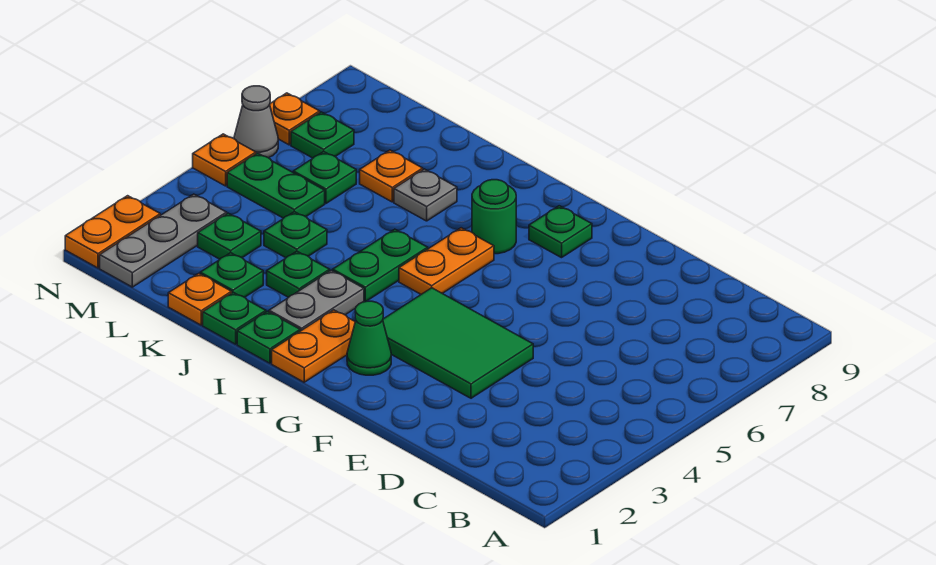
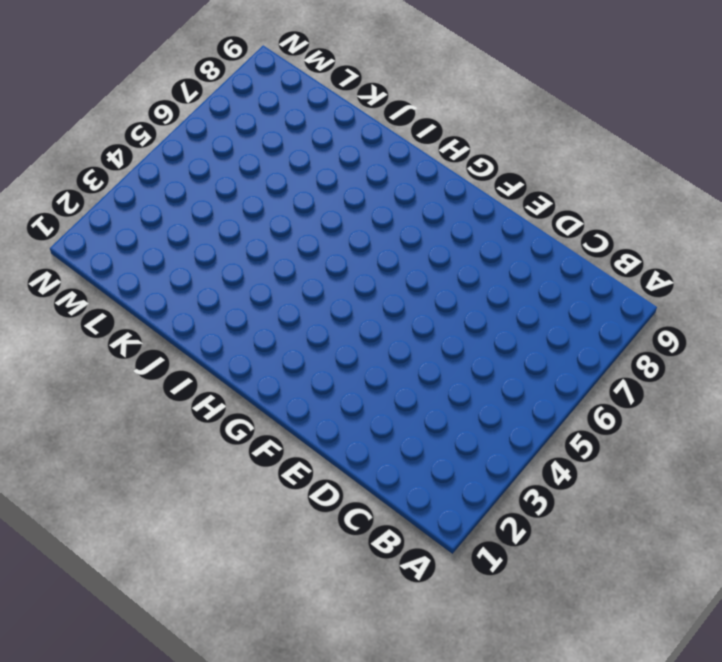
none -> green tile E3:G4 level 1
none -> green cone G2 level 1
none -> green plate G8 level 1

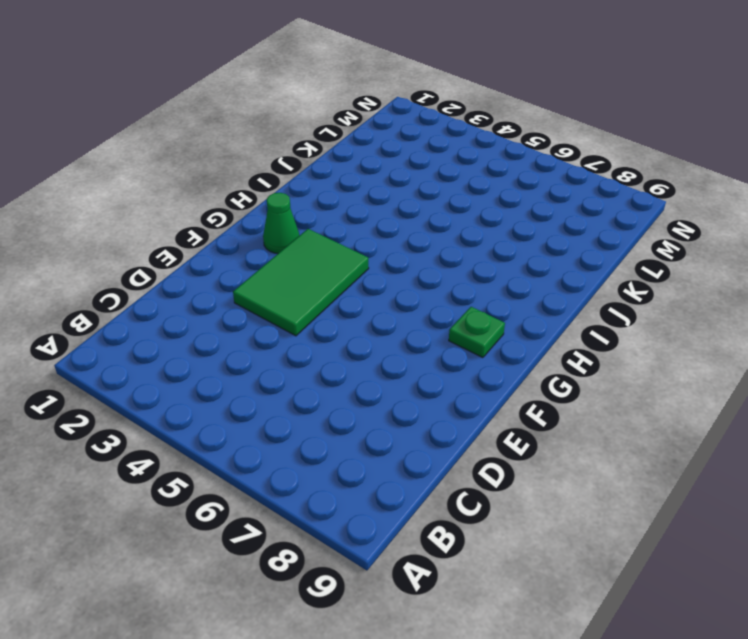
none -> orange plate H1:H2 level 1
none -> orange plate H5:H6 level 1
none -> green round brick H7 level 1

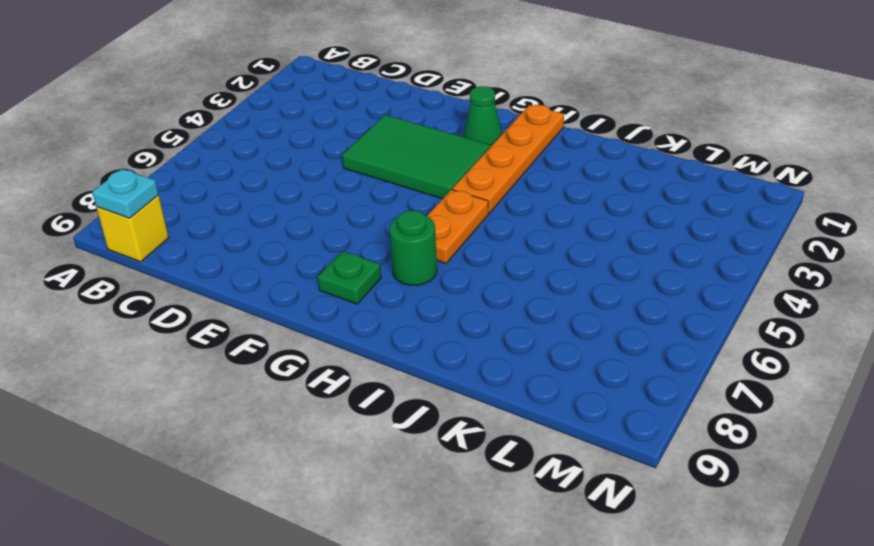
yellow brick B9 level 1 -> none
cyan plate B9 level 2 -> none
orange plate H1:H4 level 1 -> orange plate H1:H2 level 1
none -> green plate I1 level 1
none -> grey plate I2:I3 level 1
none -> green plate I4:I5 level 1

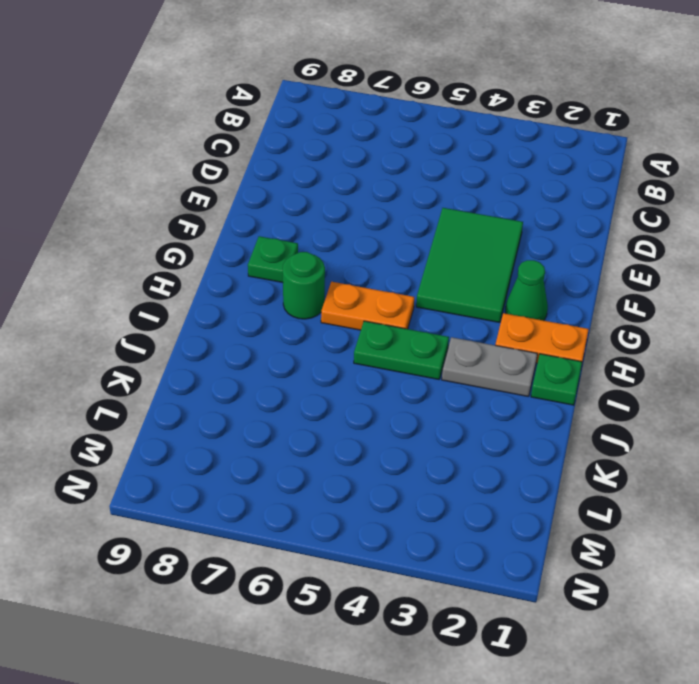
none -> green plate J1 level 1
none -> green plate J3 level 1
none -> grey plate J7 level 1

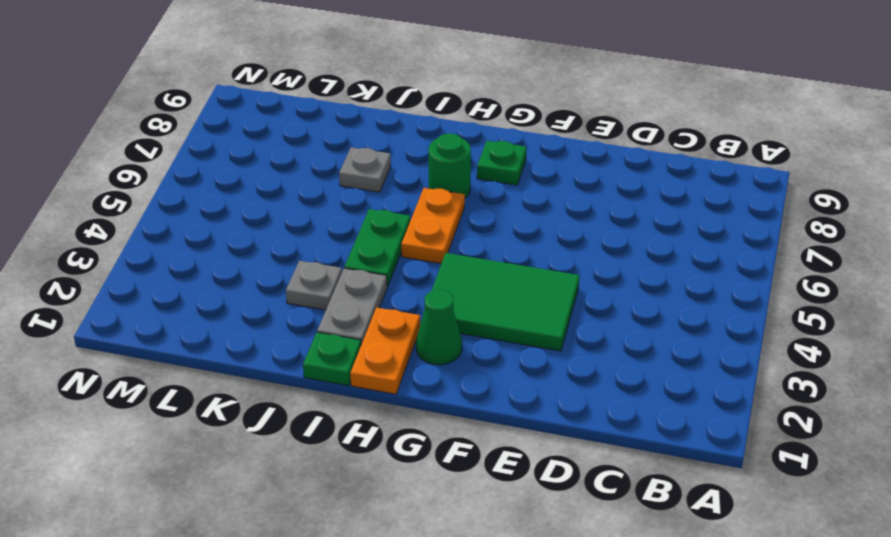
grey plate J3 level 1 -> green plate J3 level 1
none -> green plate J1 level 1
none -> orange plate K1 level 1
none -> green plate K2 level 1

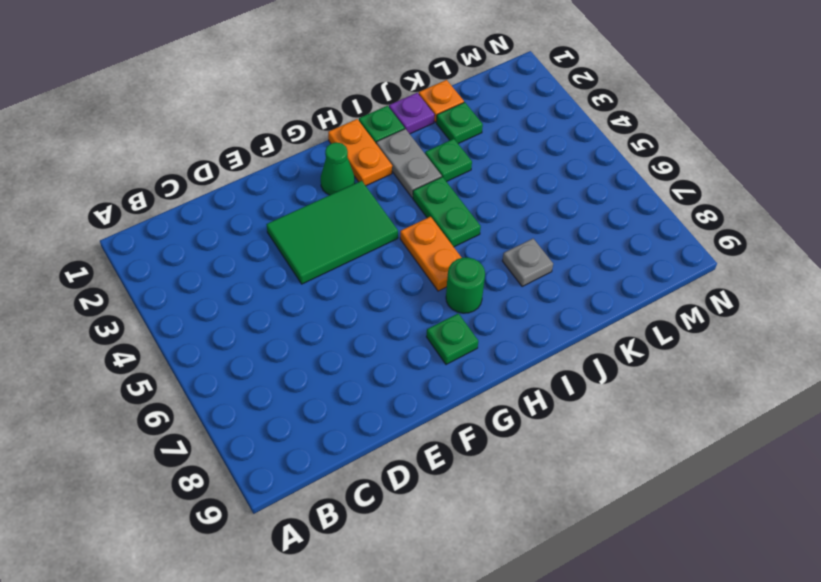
purple plate J1 level 1 -> green plate J1 level 1
none -> green plate K4 level 1
none -> orange plate K7 level 1
none -> green plate L3 level 1

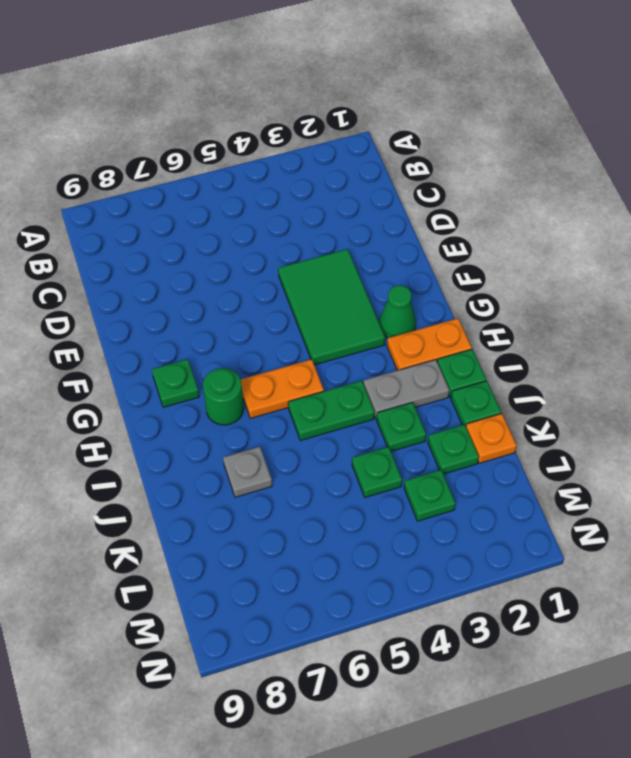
none -> orange plate K7 level 1
none -> green plate L5:M5 level 1
none -> green plate L6 level 1

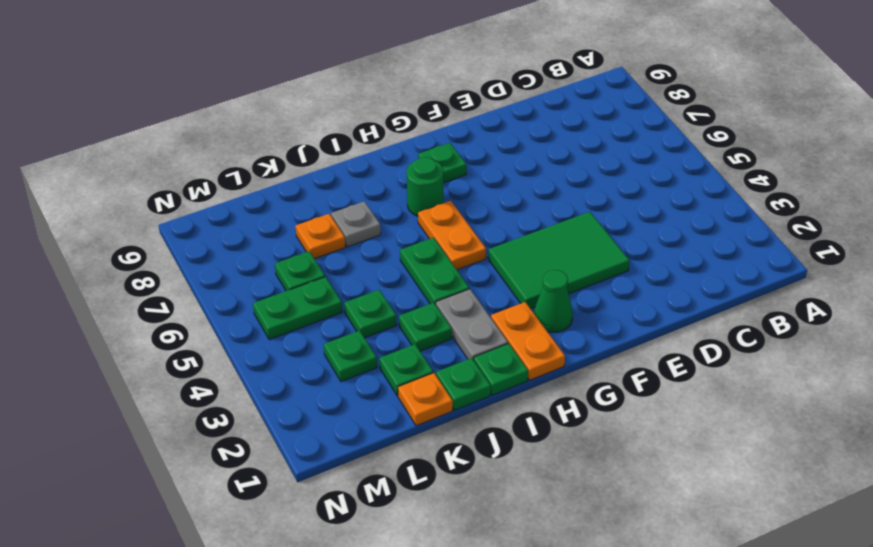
none -> grey plate M1:M3 level 1
none -> green plate M7 level 1
none -> orange plate N1:N2 level 1

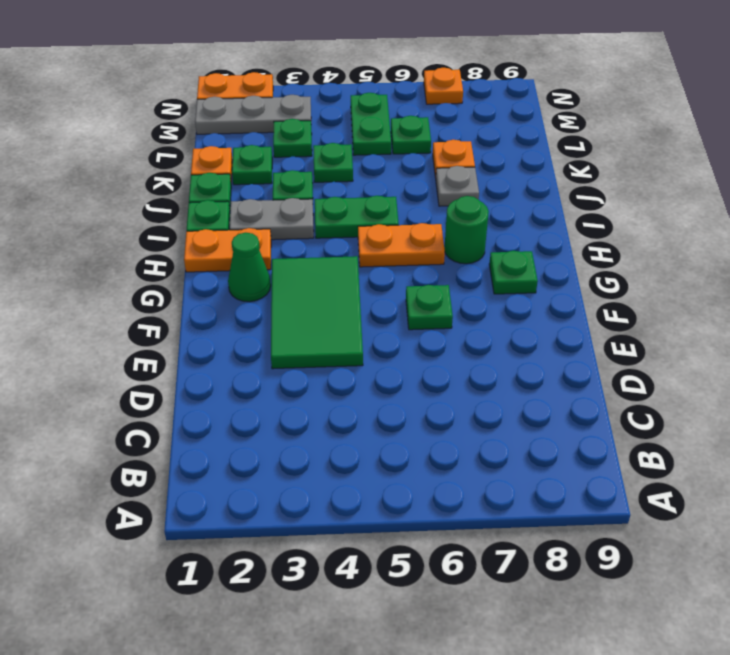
green plate F6 level 1 -> green plate M7 level 1
none -> orange plate N5 level 1
none -> grey cone N6 level 1

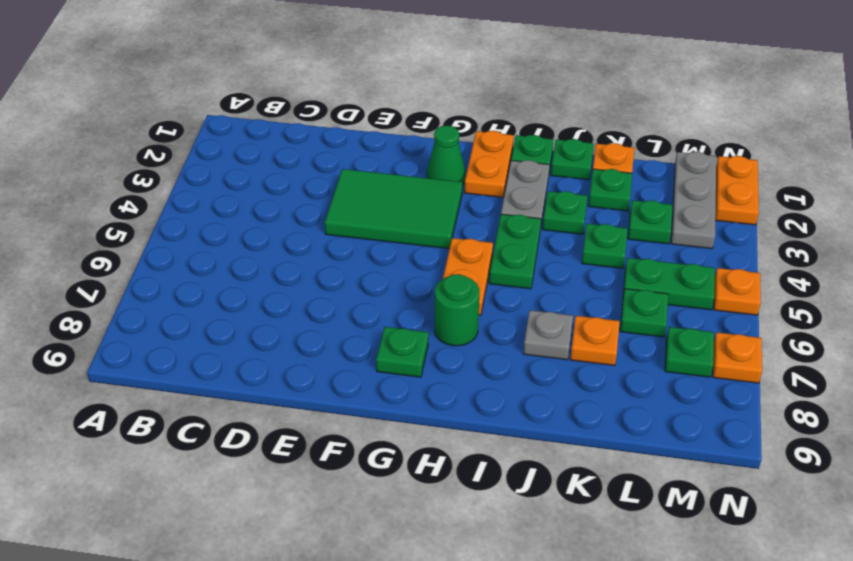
none -> grey cone N6 level 1

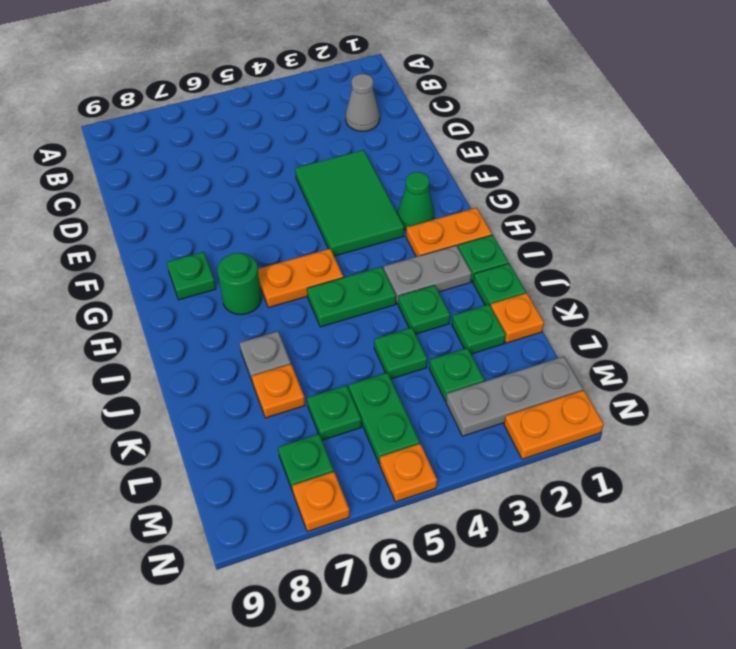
grey cone C2 level 1 -> grey cone N6 level 1

